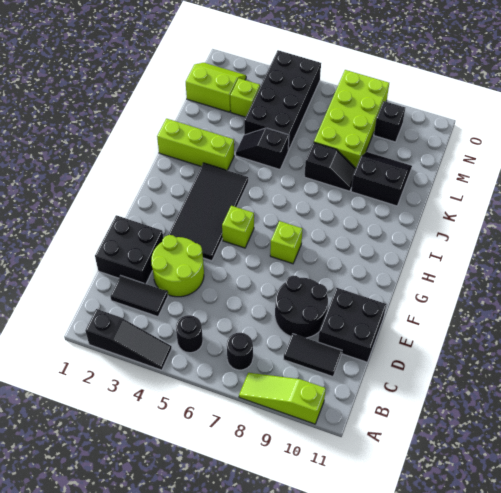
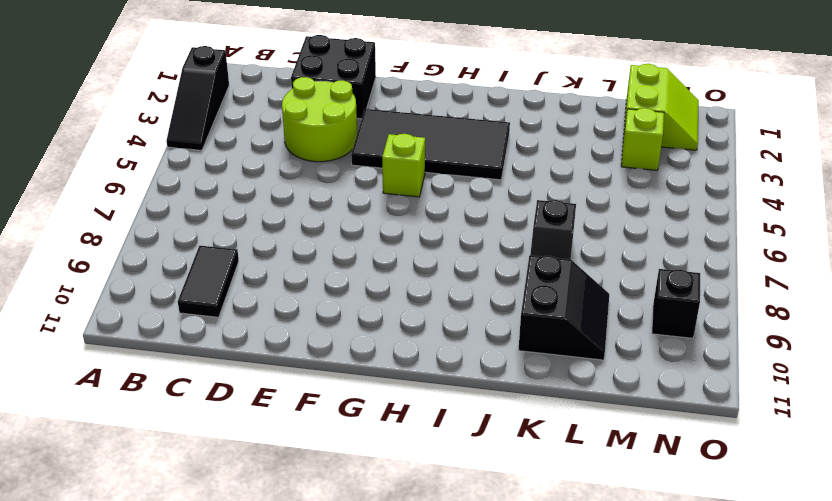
none -> lime slope A8:A10 level 1 top 10
none -> black round brick B5 level 1
none -> black round brick B7 level 1

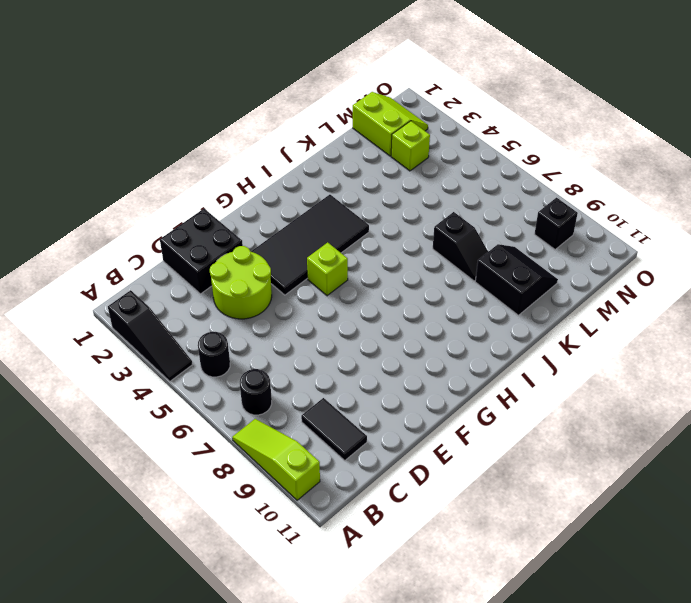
none -> black tile C2:C3 level 1
none -> black round brick D8:E9 level 1
none -> black brick D10:E11 level 1

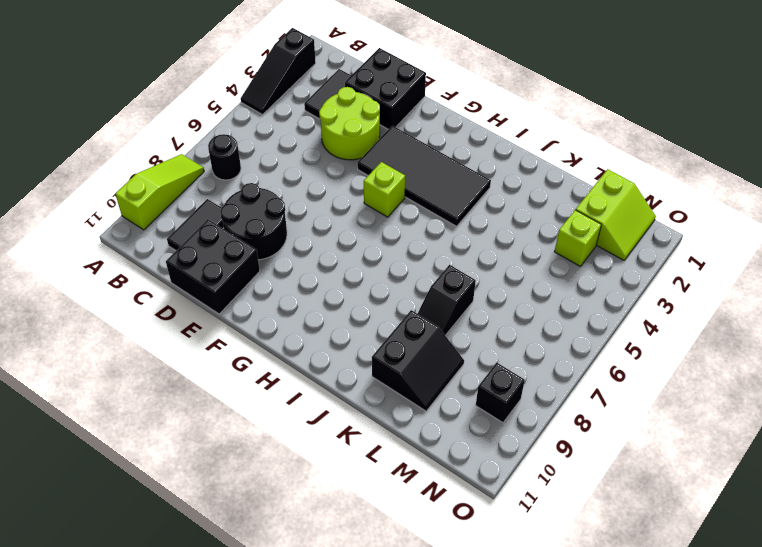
none -> black round brick B5 level 1
none -> lime brick G7 level 1
none -> lime brick J1:J3 level 1

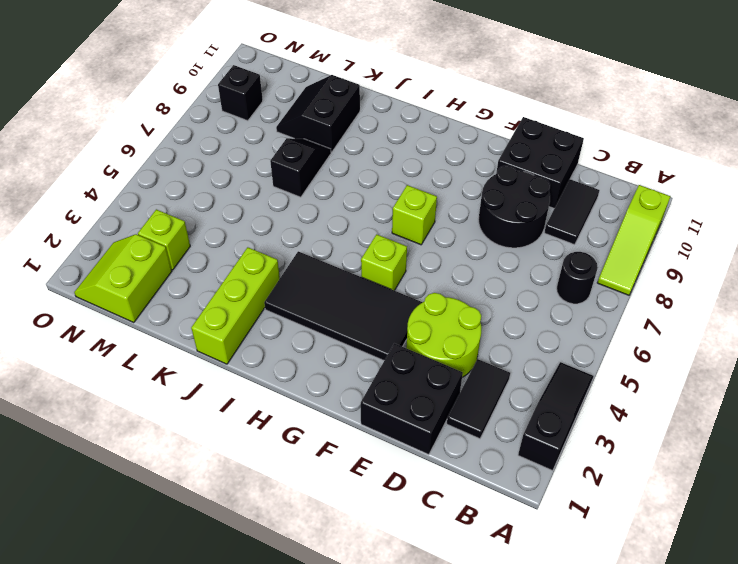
none -> black round brick B5 level 1
none -> black slope K4:K5 level 1 top 5
none -> black brick L4:O5 level 1

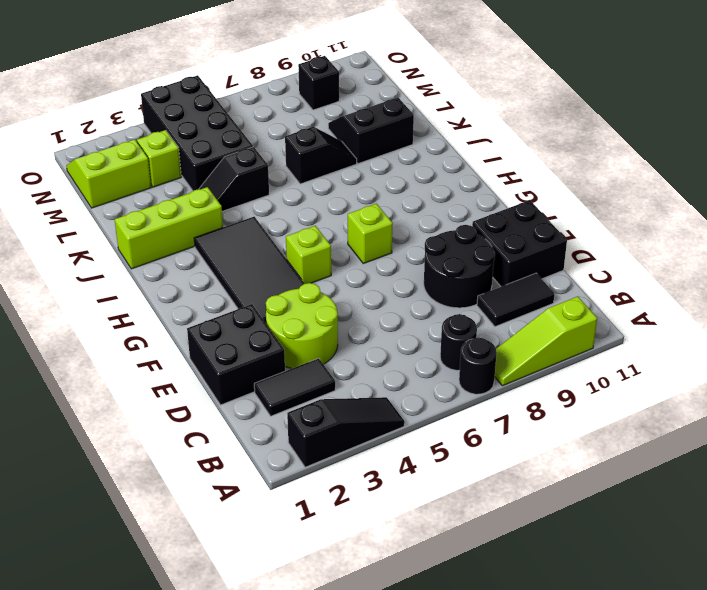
black round brick A7 level 1 -> black round brick B5 level 1
none -> lime brick L7:O8 level 1

